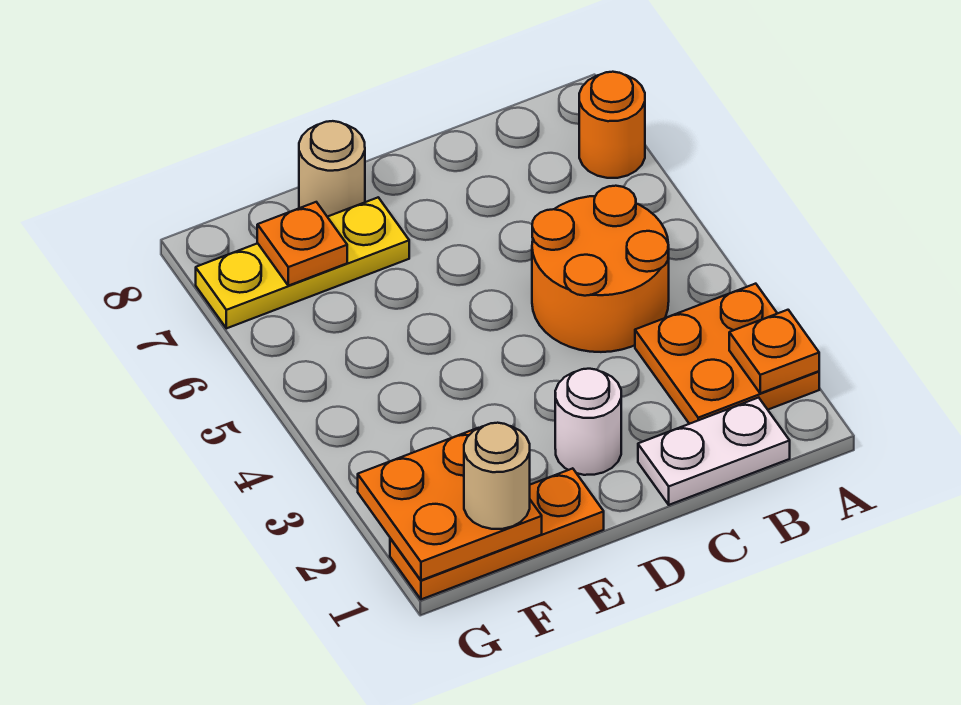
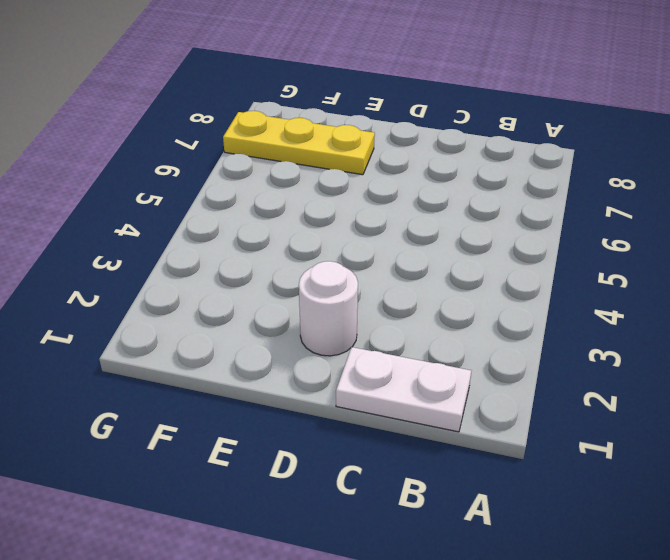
none -> orange plate A2:B3 level 1
none -> orange round brick A7 level 1
none -> orange round brick B4:C5 level 1

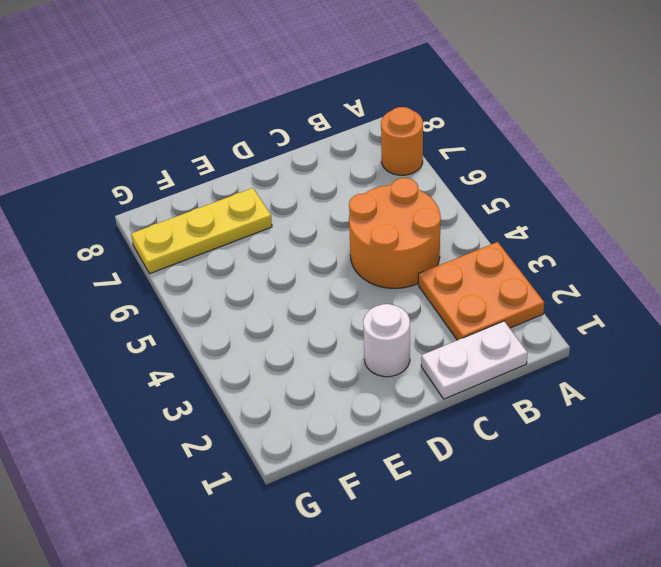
none -> orange plate E1:G1 level 1
none -> tan round brick E8 level 1
none -> orange plate A2 level 2

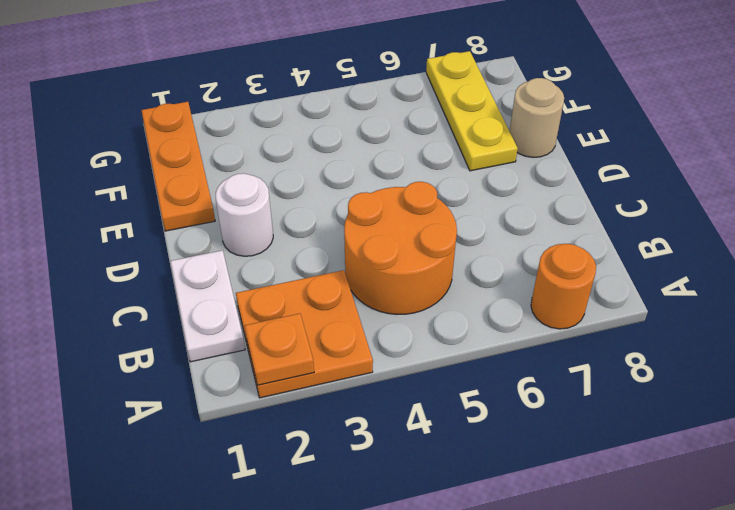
none -> orange plate F1:G2 level 2
none -> orange plate F7 level 2
none -> tan round brick F1 level 3

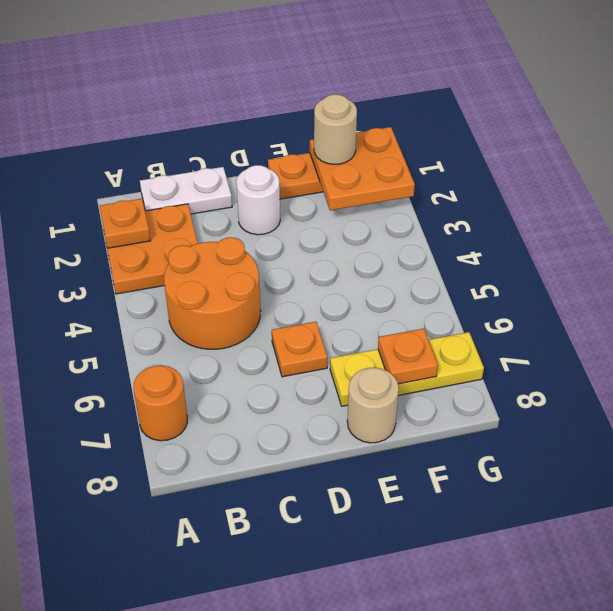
orange plate D6 level 1 -> none

